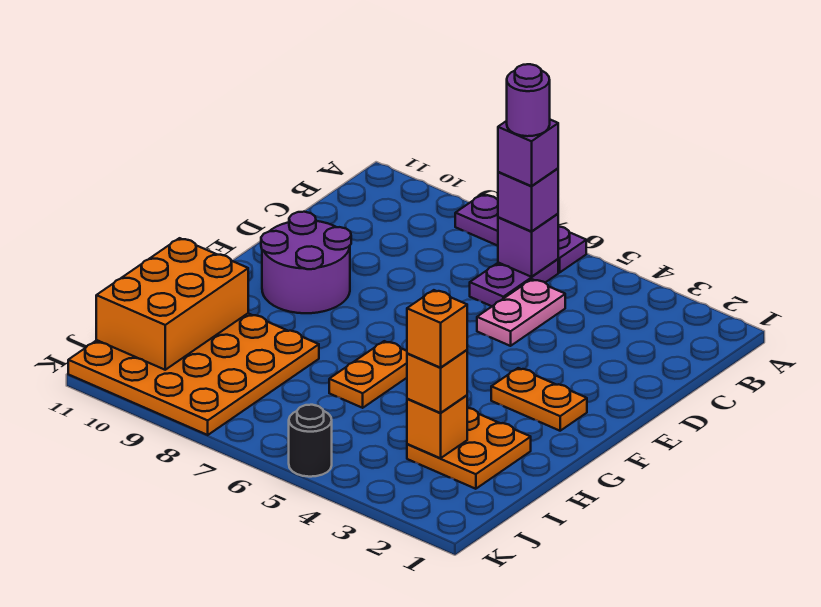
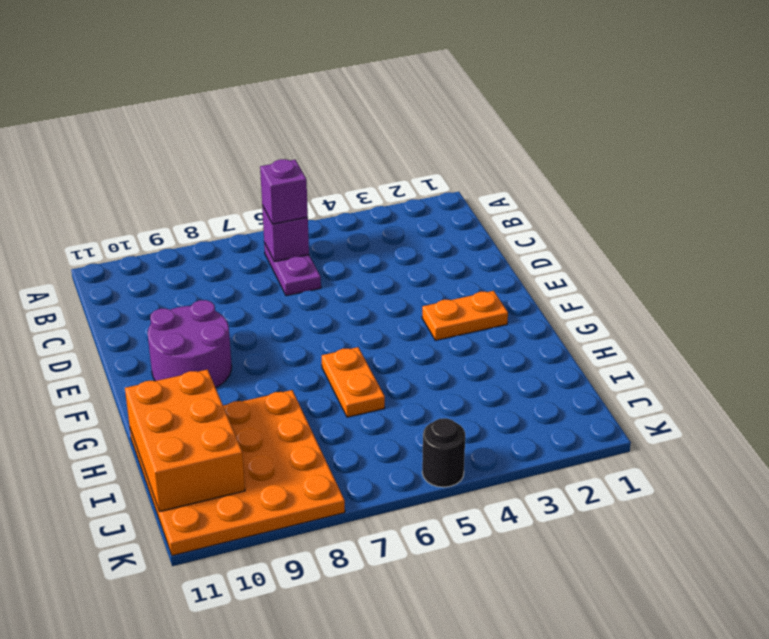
none -> purple plate A6:A8 level 1
none -> pink plate C5:D5 level 1
none -> orange plate H2:I3 level 1

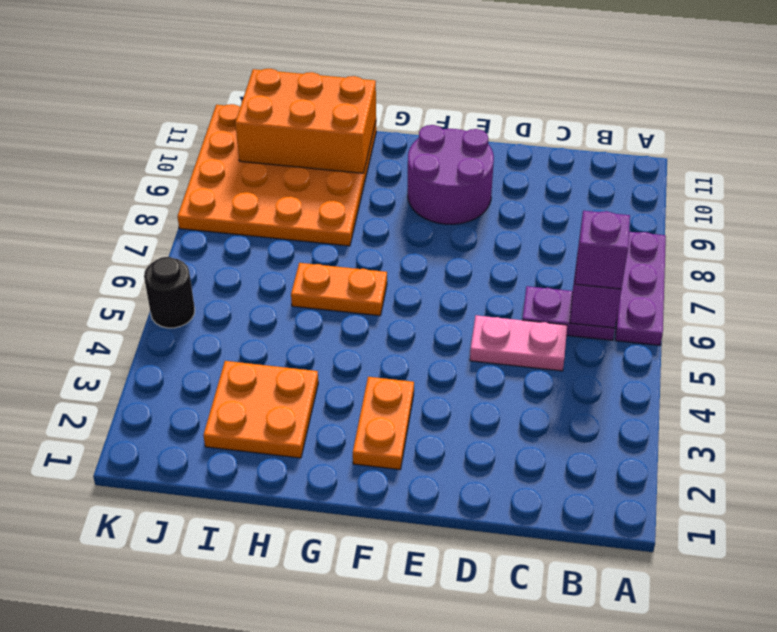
none -> orange brick I3 level 2
none -> orange brick I3 level 3
none -> purple brick B6 level 4

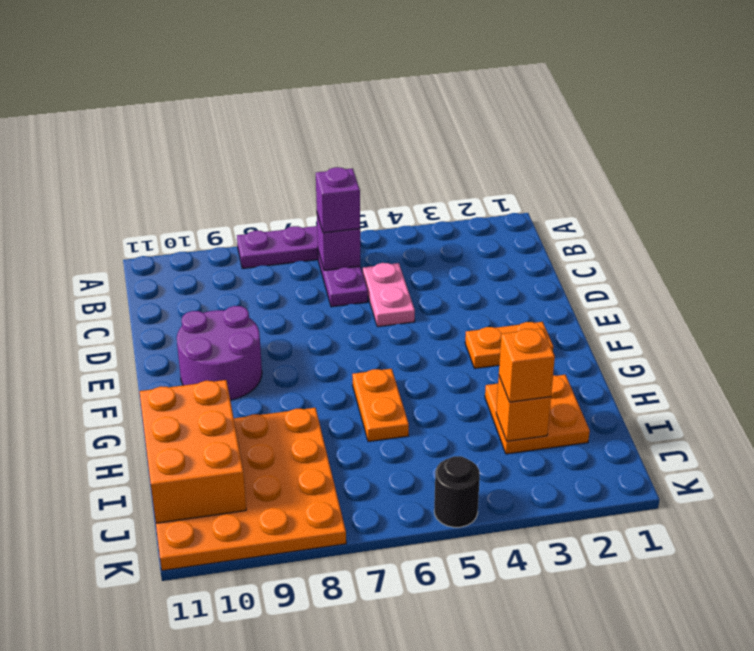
none -> purple brick B6 level 4
none -> orange brick I3 level 4
none -> purple round brick B6 level 5

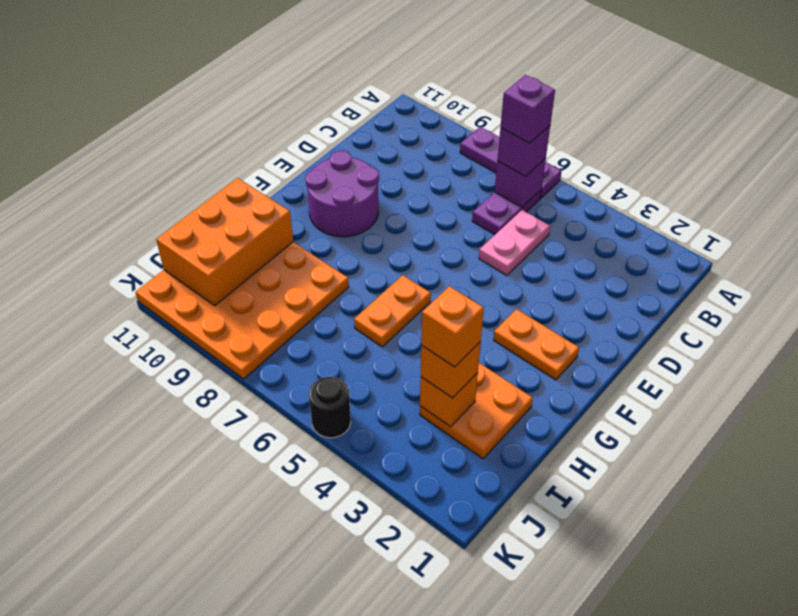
none -> purple round brick B6 level 5

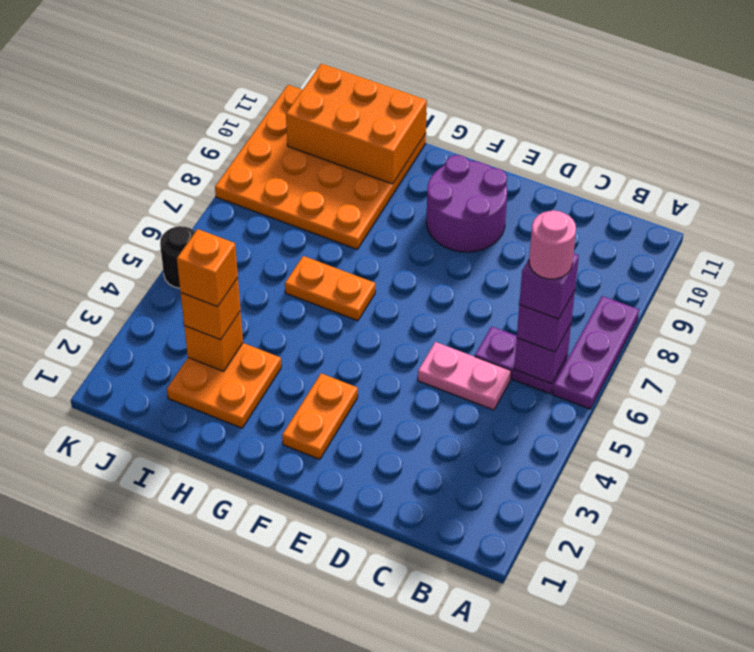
pink round brick B6 level 5 -> purple round brick B6 level 5

